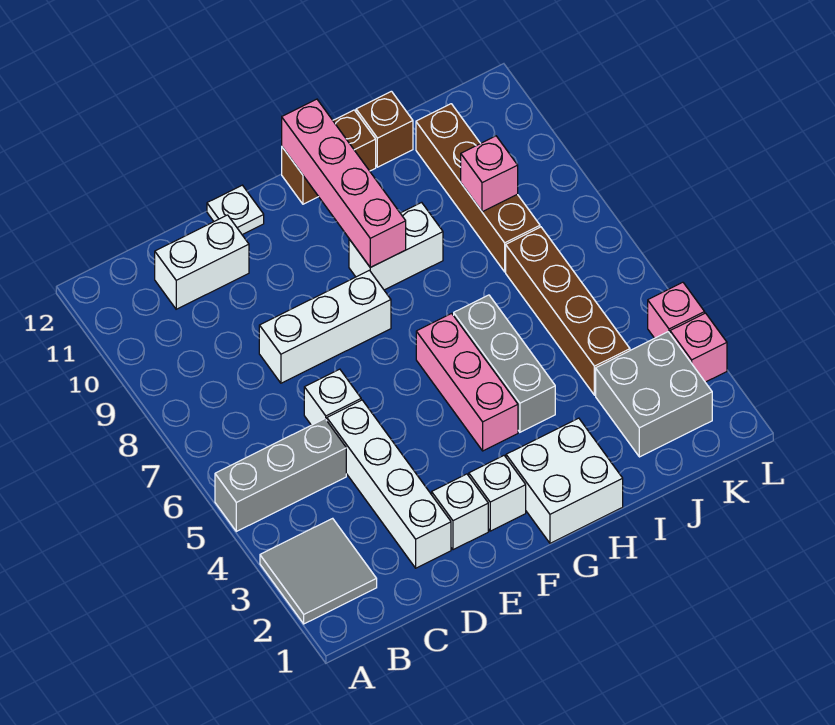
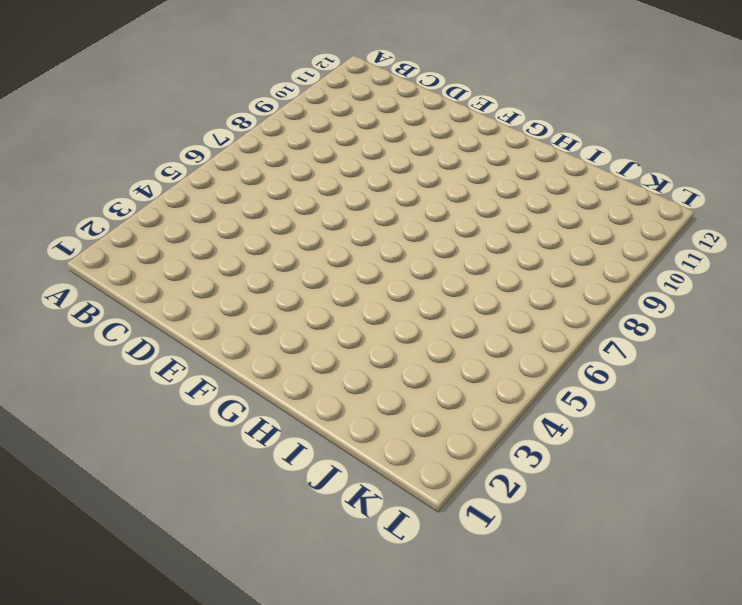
none -> grey tile A2:B3 level 1
none -> grey brick A5:C5 level 1
none -> white brick C11:D11 level 1

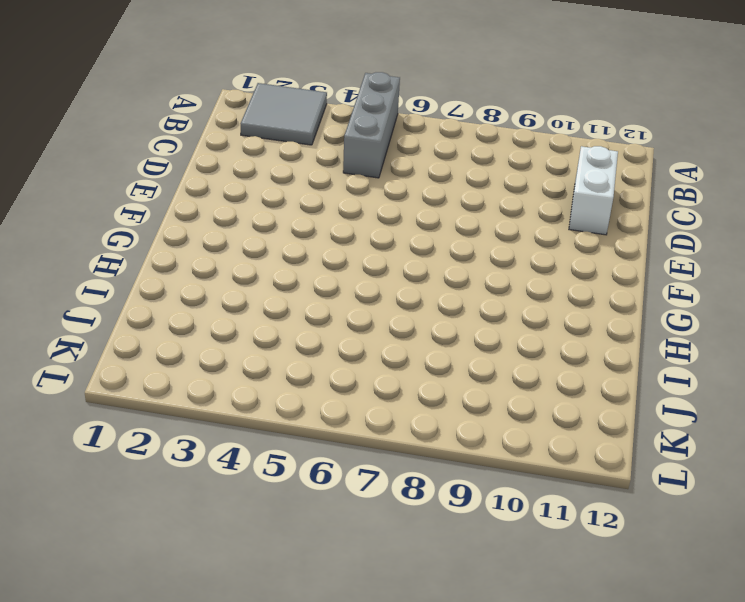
none -> white brick D2:D5 level 1
none -> white brick D6 level 1
none -> white brick D8:F8 level 1

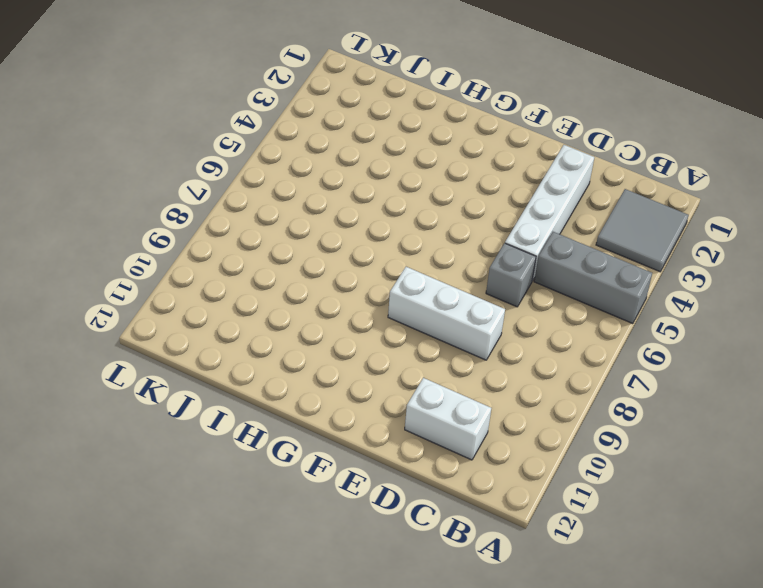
grey brick D6 level 1 -> white brick D6 level 1
none -> white brick E2 level 1
none -> white plate E12 level 1
none -> white brick F2 level 1

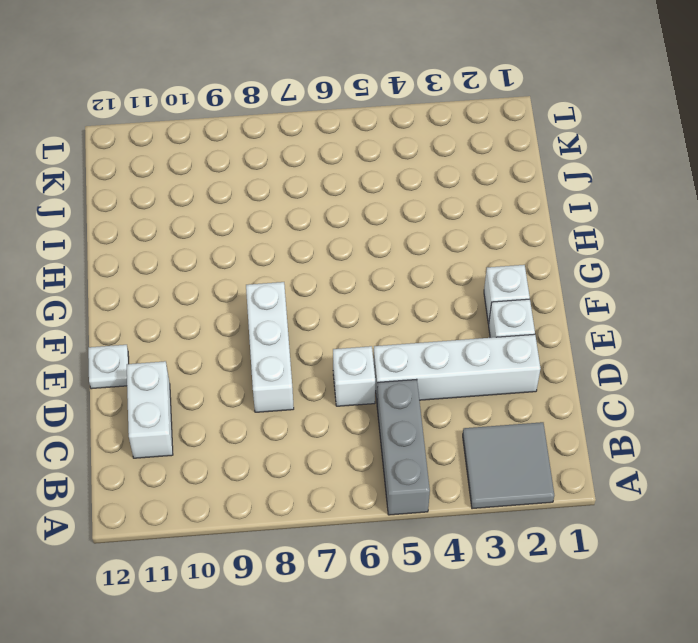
none -> white brick G1:H2 level 1
none -> pink brick G4:G6 level 1
none -> white brick G9:H9 level 1

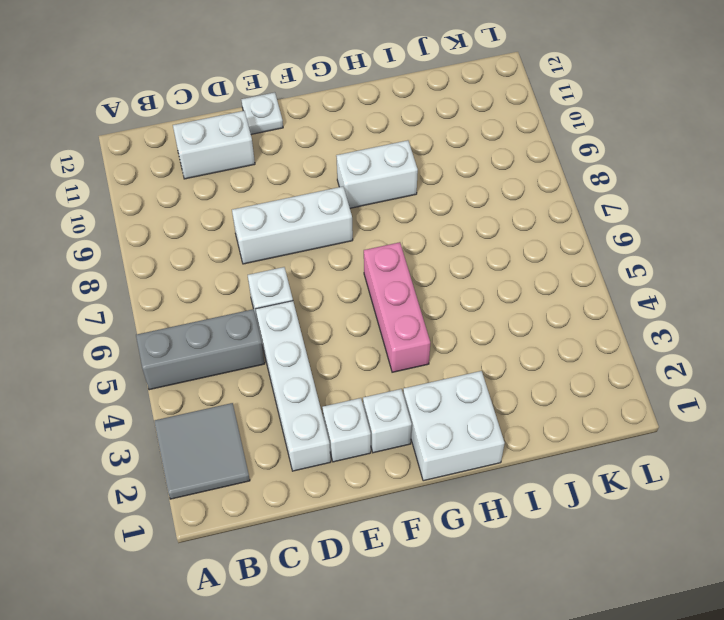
none -> brown brick G12:H12 level 1
none -> grey brick H4:H6 level 1
none -> brown brick I12 level 1

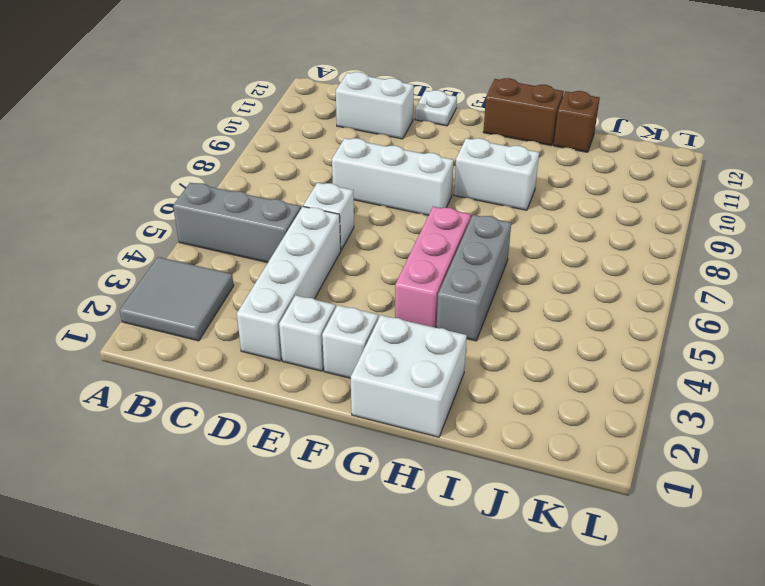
none -> grey brick J2:K3 level 1
none -> brown brick J4:J7 level 1
none -> brown brick J8:J11 level 1

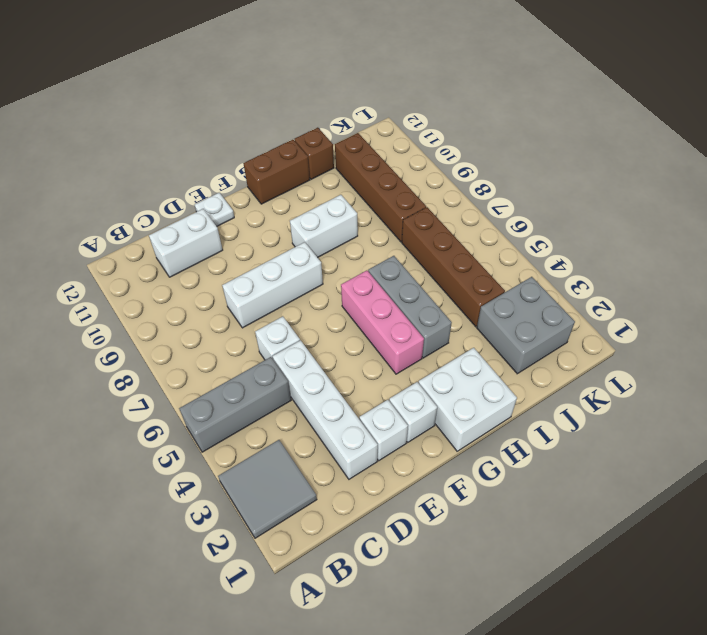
none -> pink brick L3 level 1
none -> pink brick L4 level 1
none -> pink brick G9:G12 level 2

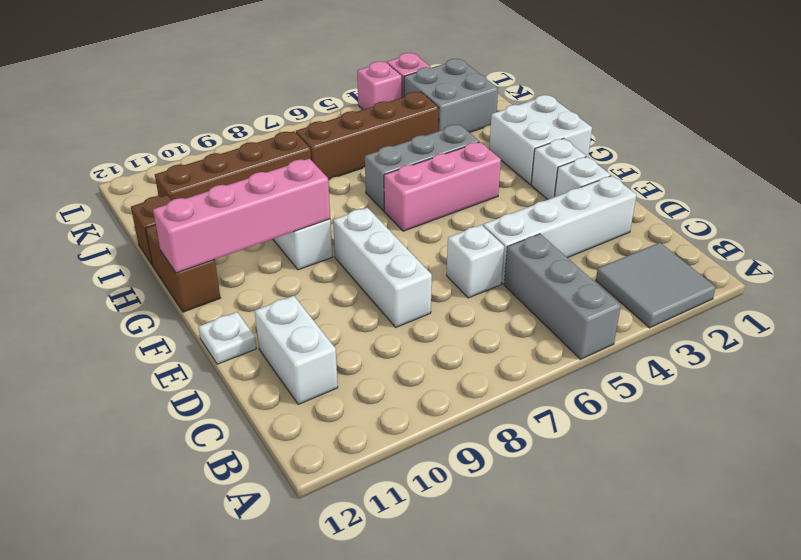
none -> pink brick J9 level 2

